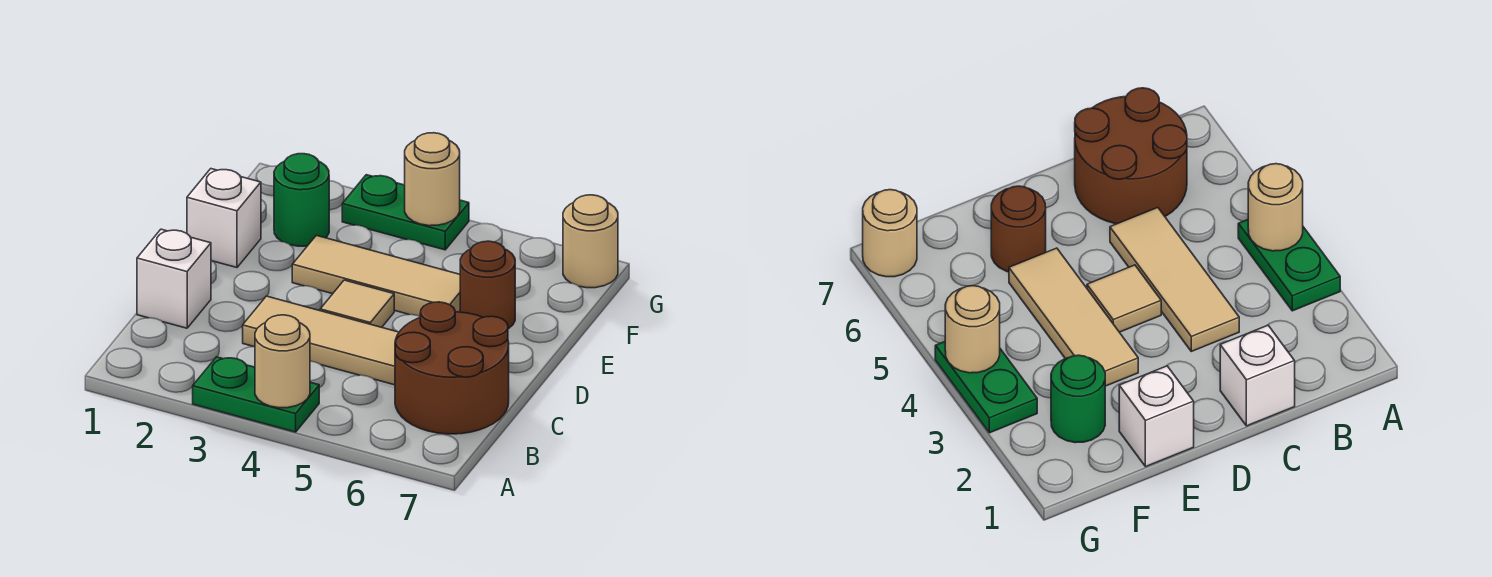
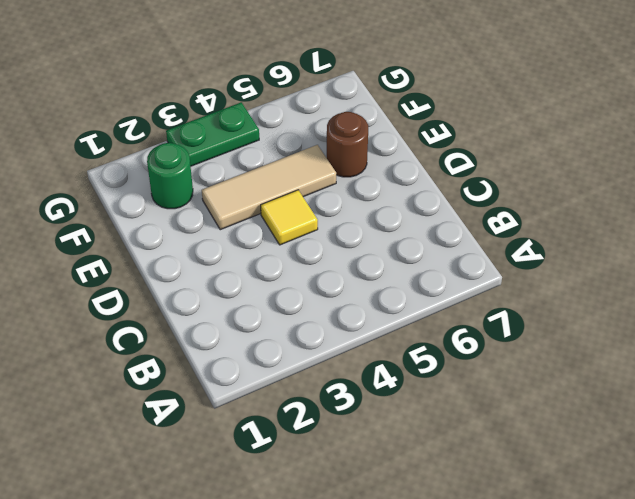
yellow tile D4 level 1 -> tan tile D4 level 1
none -> green plate A3:A4 level 1
none -> brown round brick B6:C7 level 1
none -> white brick C1 level 1

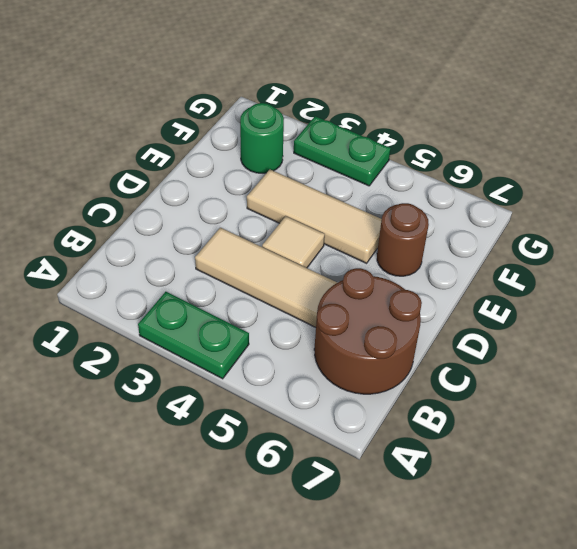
none -> white brick C1 level 1
none -> white brick E1 level 1
none -> tan round brick G7 level 1

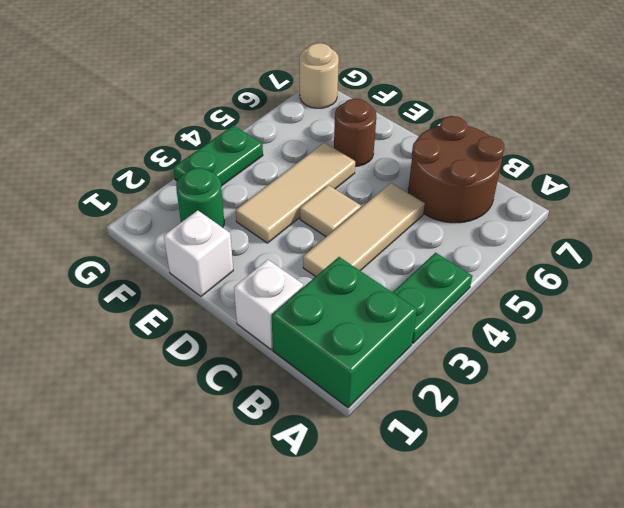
green brick A1:B2 level 1 -> none
none -> tan round brick A4 level 2
none -> tan round brick G4 level 2

